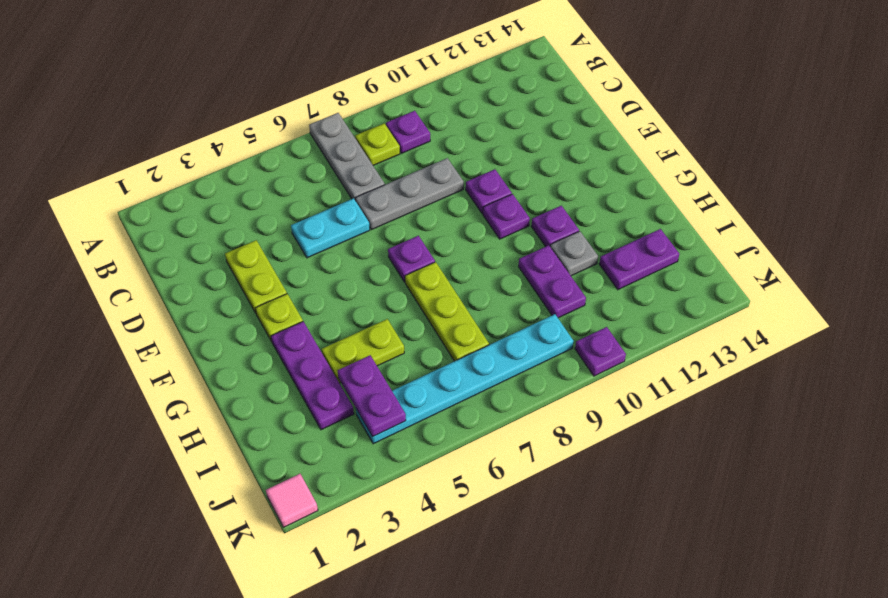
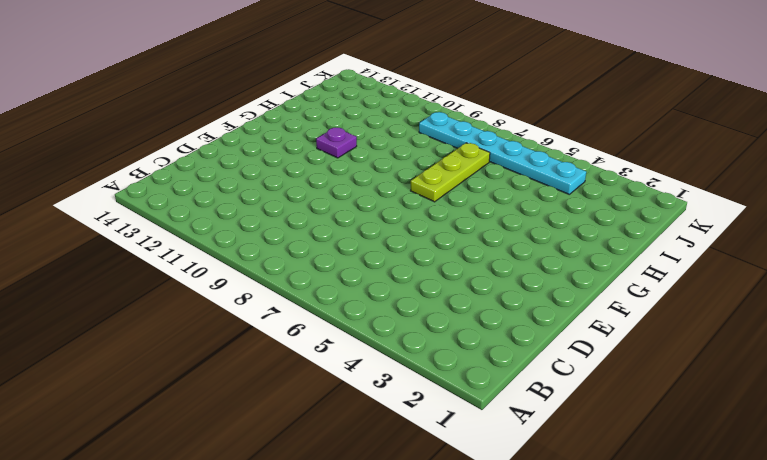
none -> grey plate A7:C7 level 1
none -> lime plate B8 level 1
none -> purple plate B9 level 1

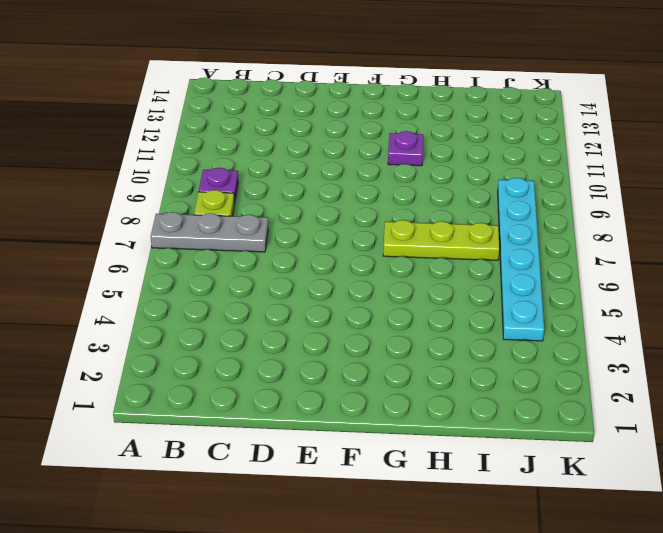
none -> lime plate D3:E3 level 1
none -> cyan plate D5:D6 level 1
none -> grey plate D7:D9 level 1

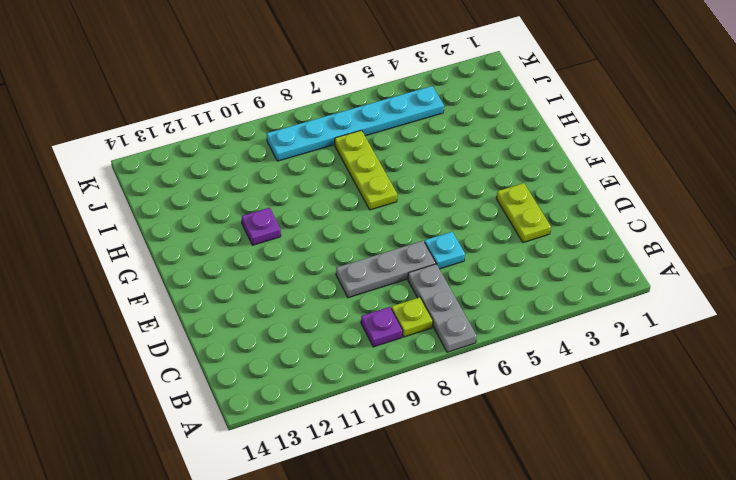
cyan plate D6 level 1 -> cyan plate D5:D6 level 1
none -> purple plate E10 level 1
none -> lime plate F3 level 1
none -> purple plate F7 level 1

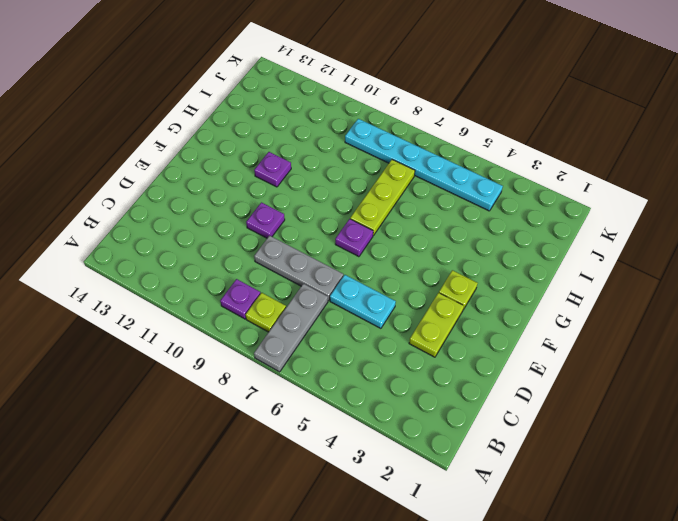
none -> purple plate F10 level 1
none -> purple plate G3:I3 level 1
none -> lime plate H4:H5 level 1

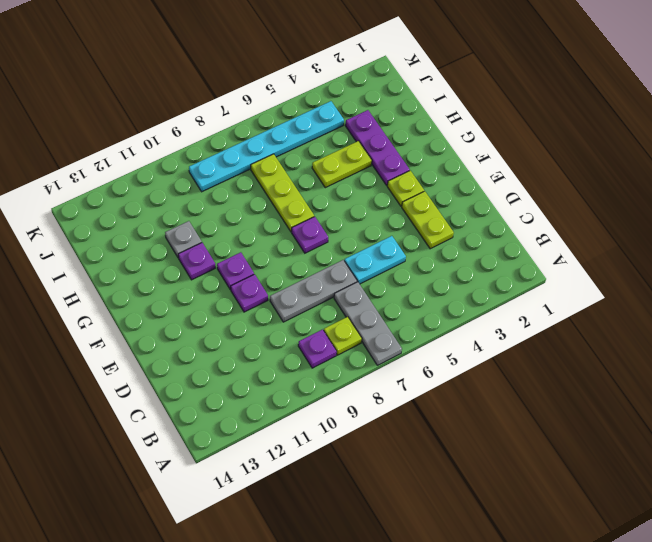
none -> purple plate H10:I10 level 1
none -> purple plate I12:I13 level 1
none -> pink tile K1 level 1

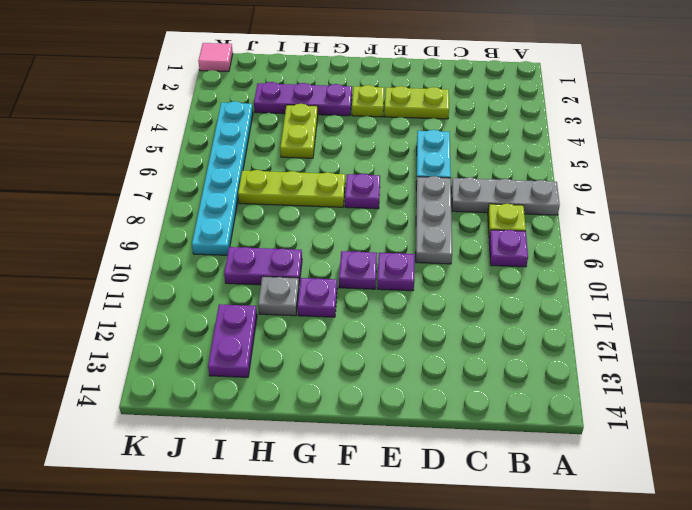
none -> purple plate K10 level 1
none -> purple plate I4:J4 level 2

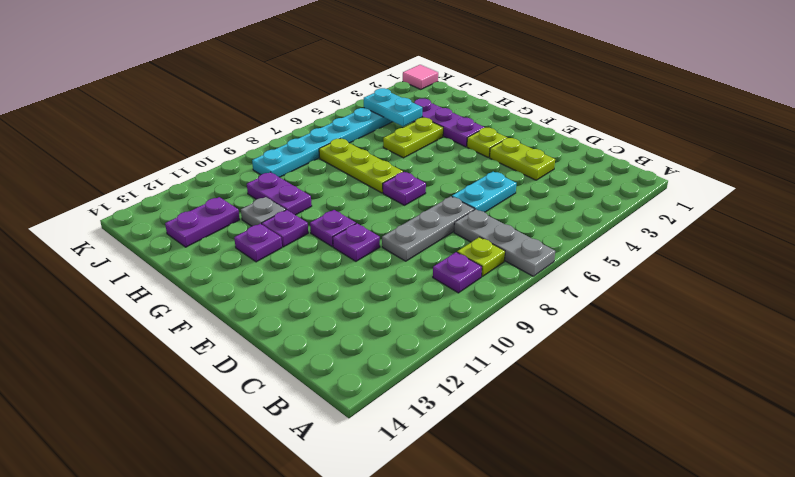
purple plate G12 level 1 -> purple plate K10 level 1
cyan plate I4:J4 level 2 -> purple plate I4:J4 level 2

